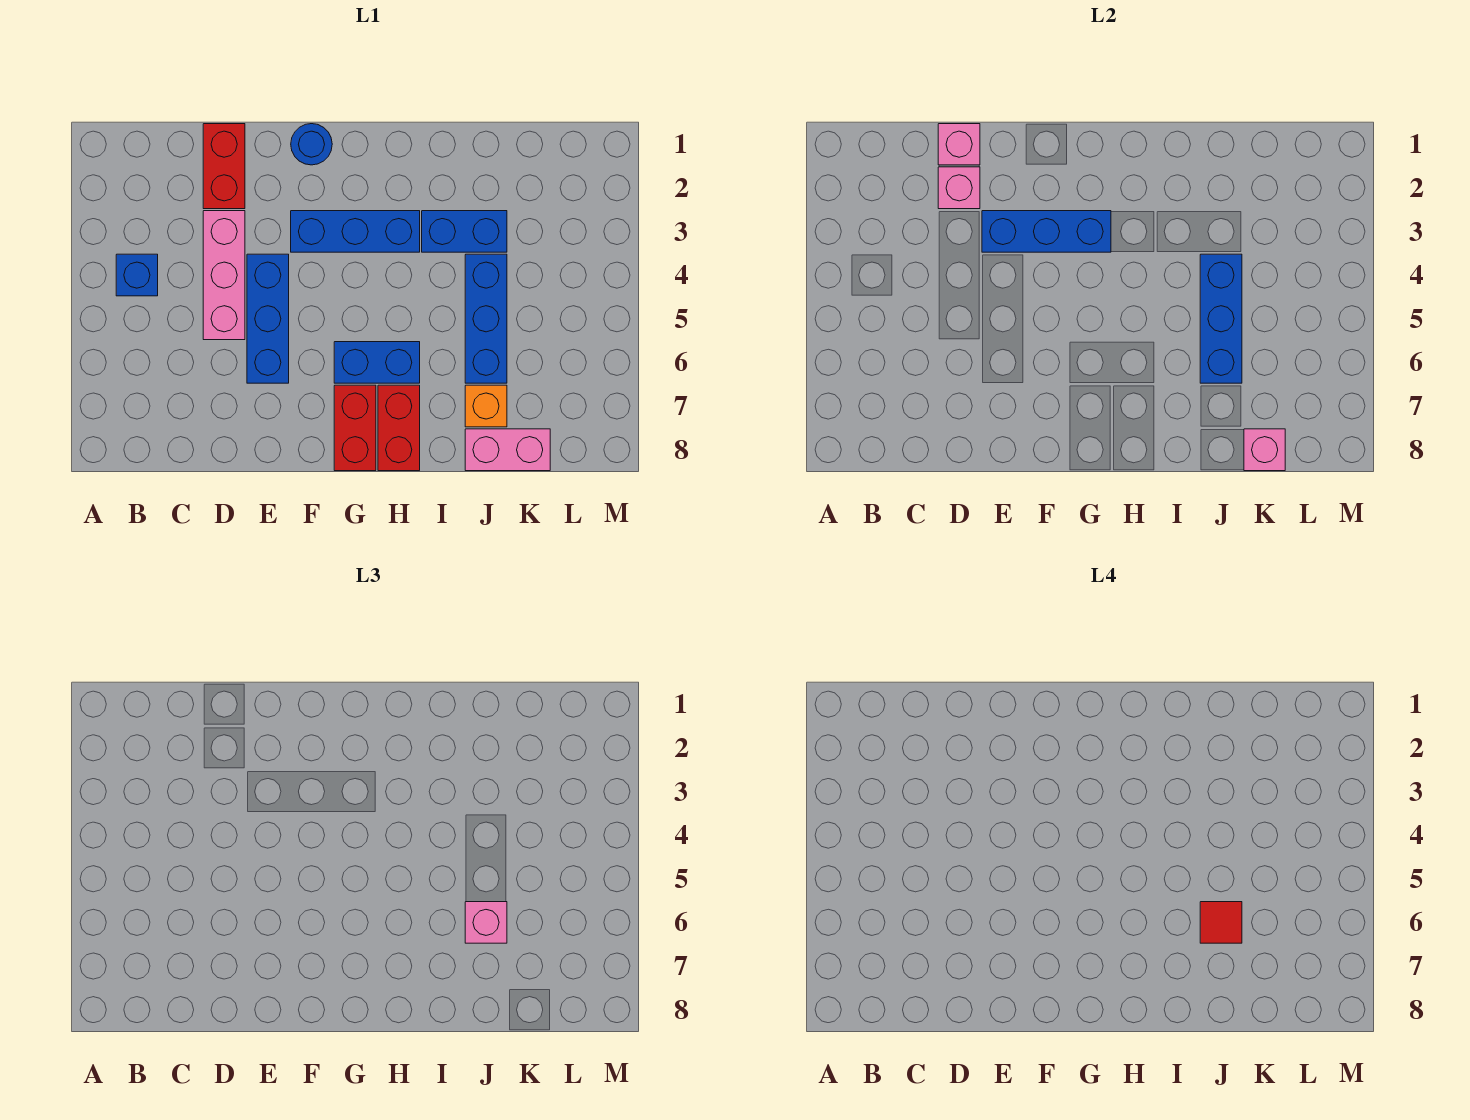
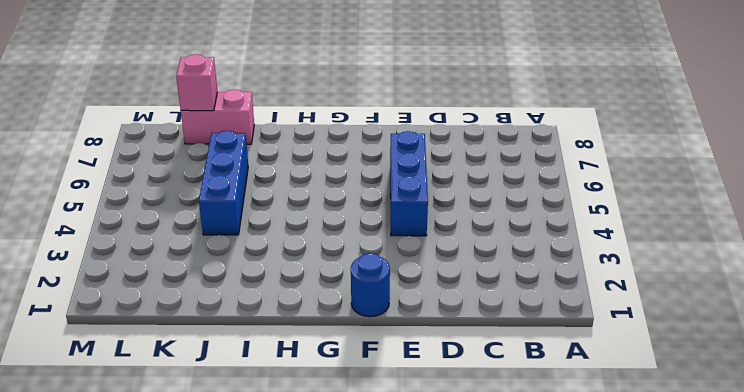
none -> blue brick B4 level 1
none -> red brick D1:D2 level 1
none -> pink brick D3:D5 level 1

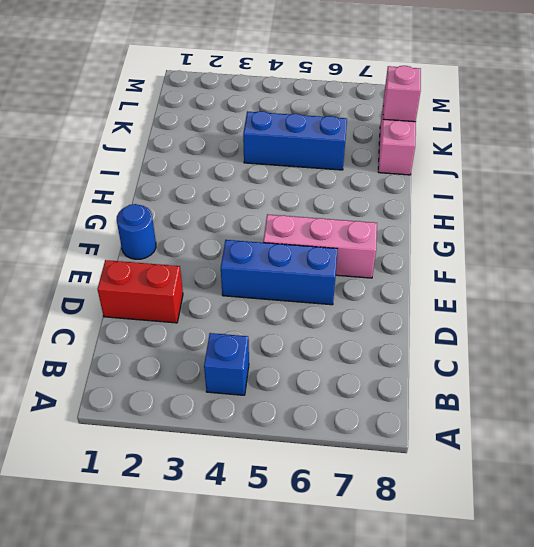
pink brick F5:F7 level 1 -> pink brick D3:D5 level 1
none -> blue brick F3:H3 level 1
none -> blue brick G6:H6 level 1
none -> red brick G7:G8 level 1

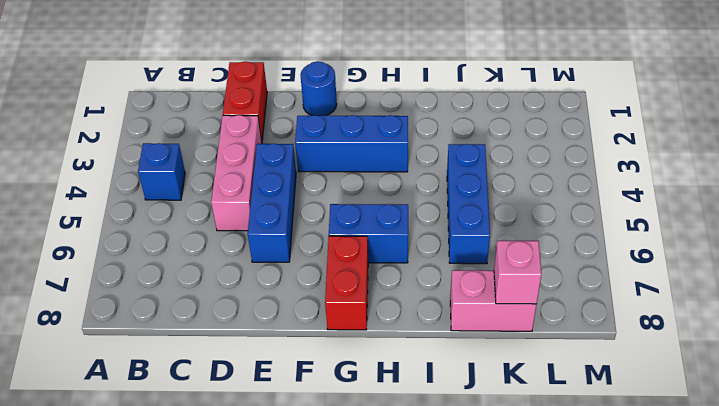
none -> red brick H7:H8 level 1
none -> blue brick I3:J3 level 1
none -> orange brick J7 level 1

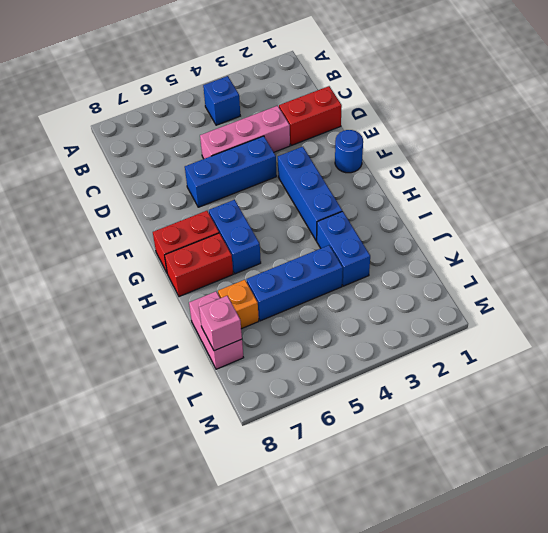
none -> pink brick D1 level 2
none -> pink brick D2 level 2
none -> blue brick E3:G3 level 2

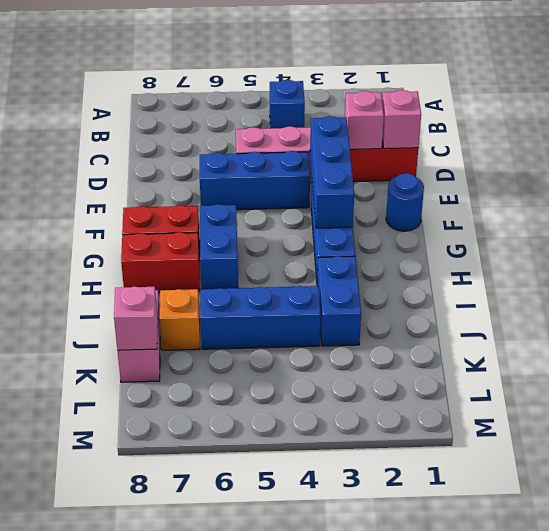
none -> blue brick J4:J6 level 2
none -> pink brick J6 level 3
none -> red tile J6 level 4

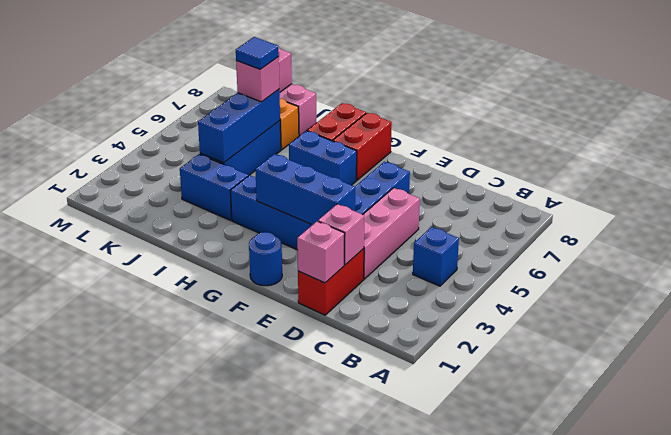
blue tile J6 level 4 -> red tile J6 level 4

